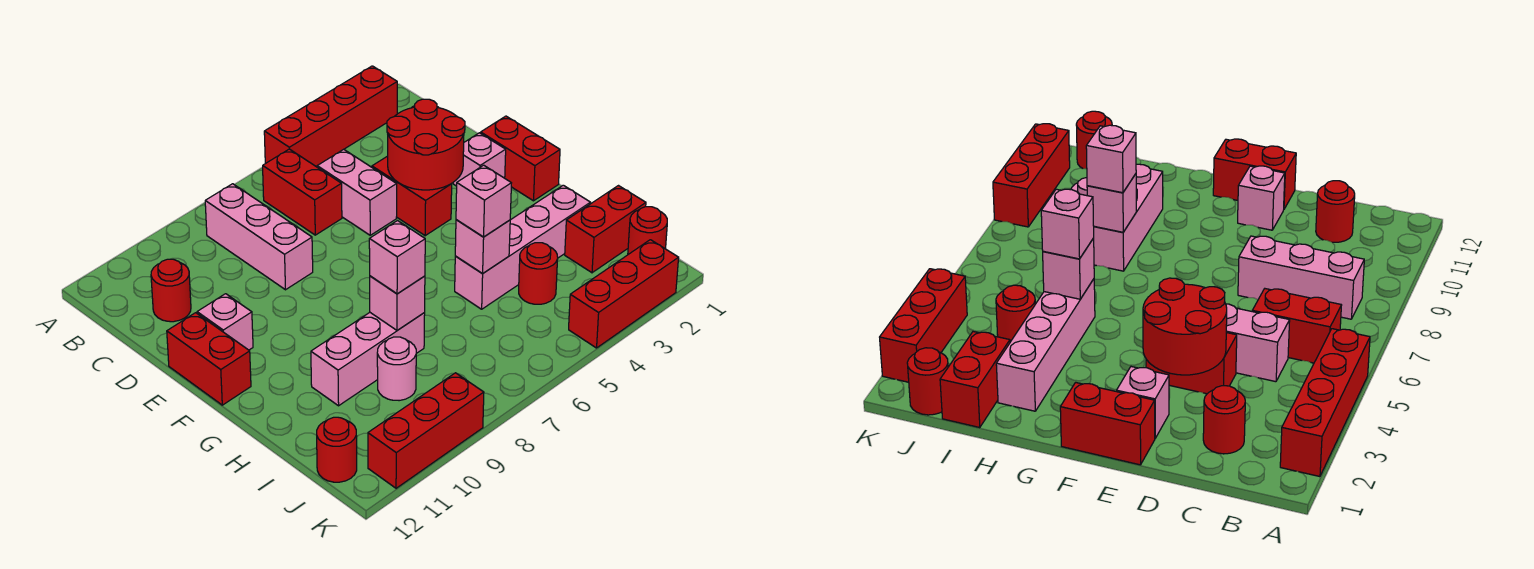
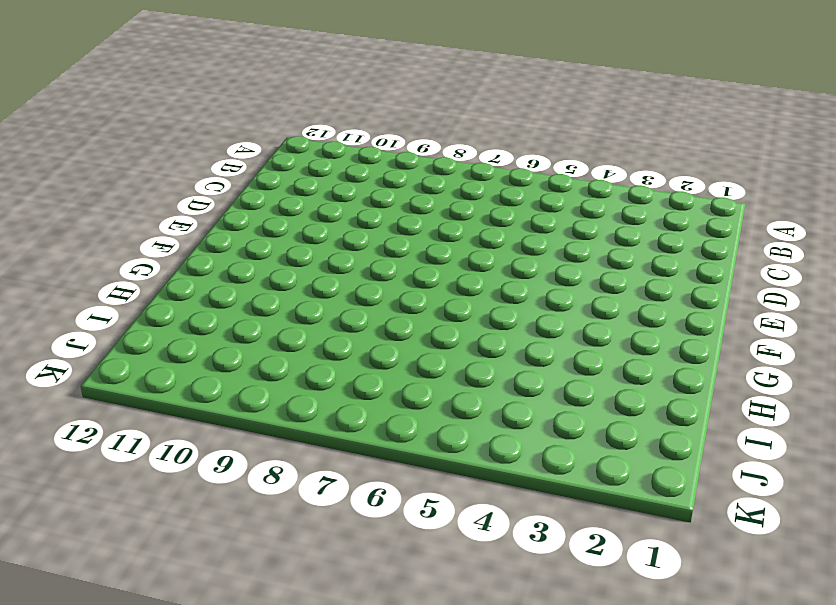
none -> red brick A2:A5 level 1
none -> red brick B6:C6 level 1
none -> pink brick B8:D8 level 1

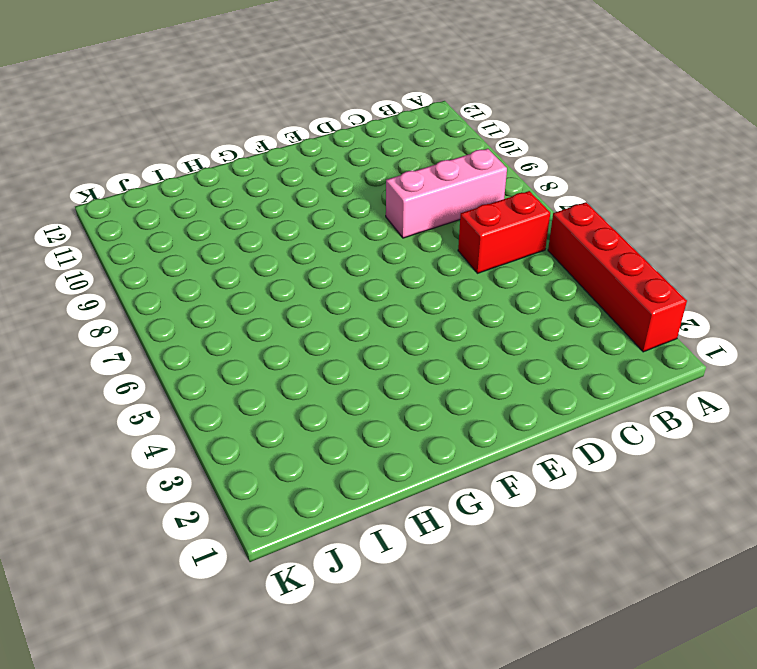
none -> red round brick C2 level 1
none -> pink brick C5:D5 level 1
none -> red round brick C11 level 1

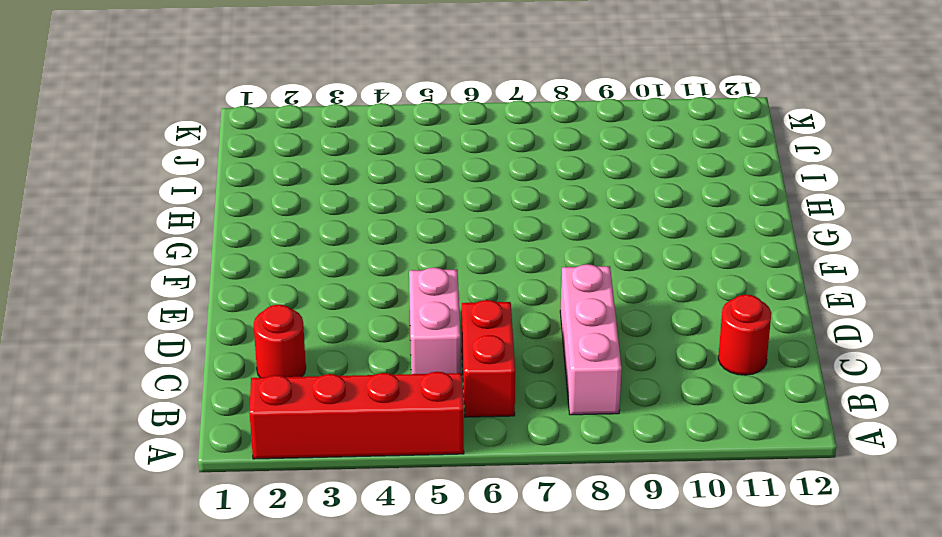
none -> red brick D4:E4 level 1
none -> red brick E1:F1 level 1
none -> pink brick E2 level 1

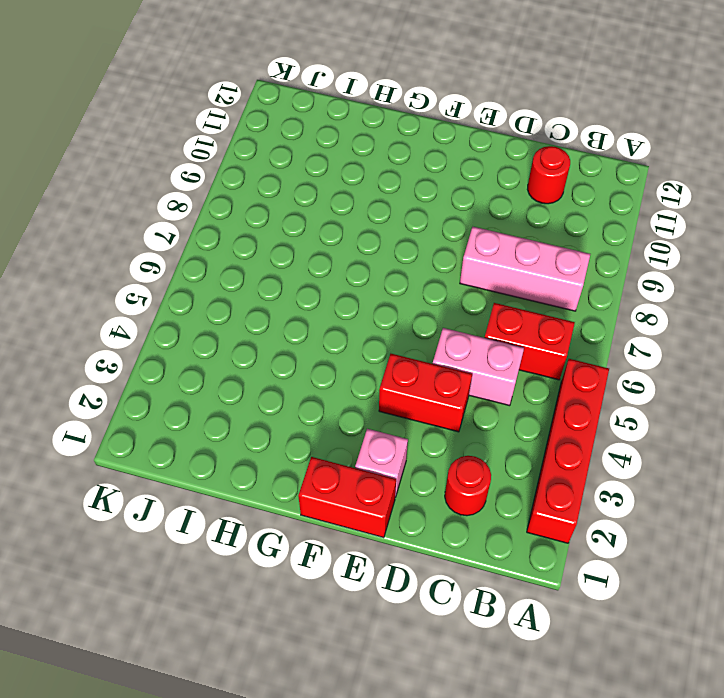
none -> pink brick E11 level 1
none -> red brick E12:F12 level 1
none -> pink brick H2:H5 level 1

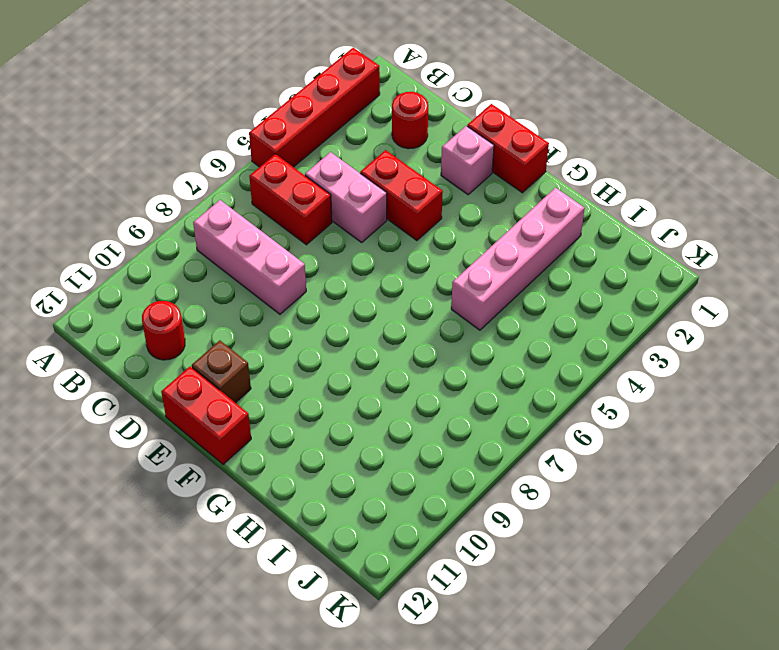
brown brick E11 level 1 -> pink brick E11 level 1
none -> pink brick H8:H10 level 1
none -> red brick I1:I2 level 1
none -> red round brick I4 level 1

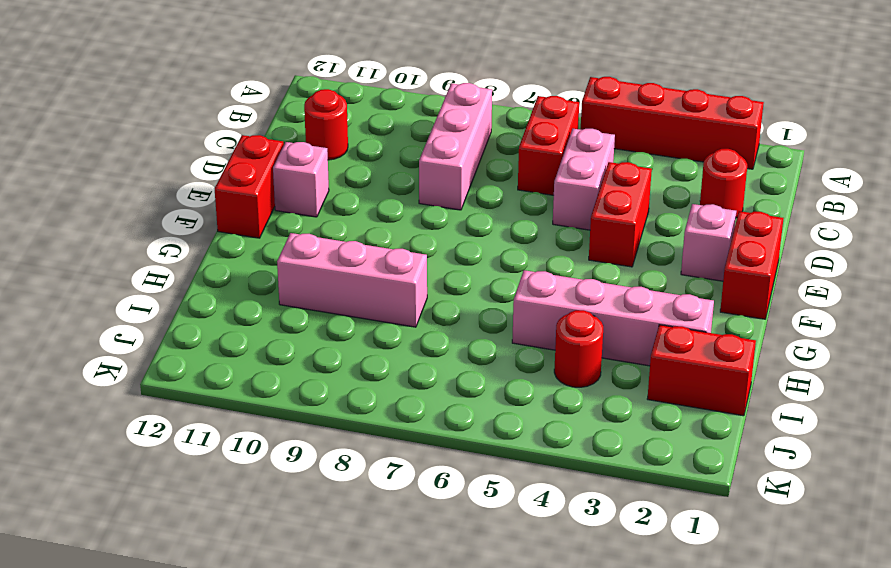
none -> pink round brick I9 level 1
none -> red round brick J1 level 1
none -> red round brick J12 level 1

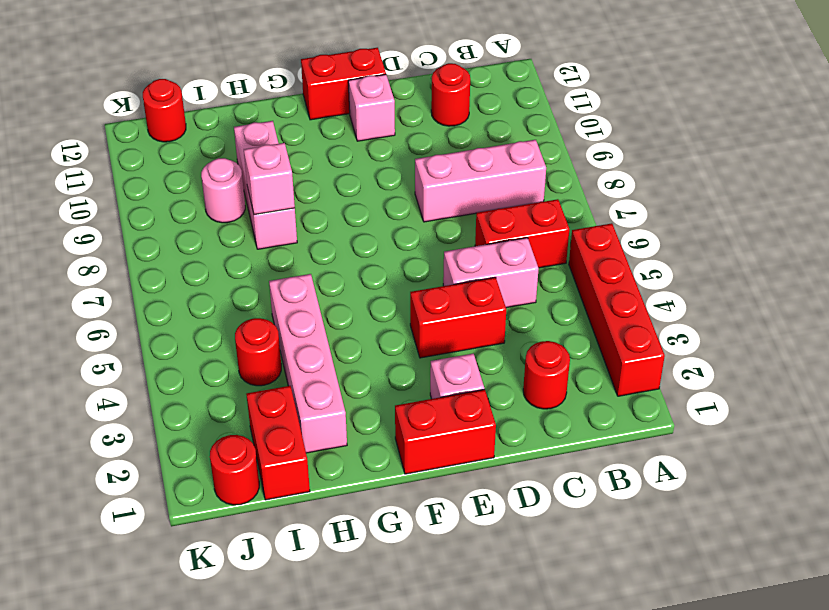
none -> red brick K2:K4 level 1
none -> red brick K9:K11 level 1
none -> red round brick D3:E4 level 2

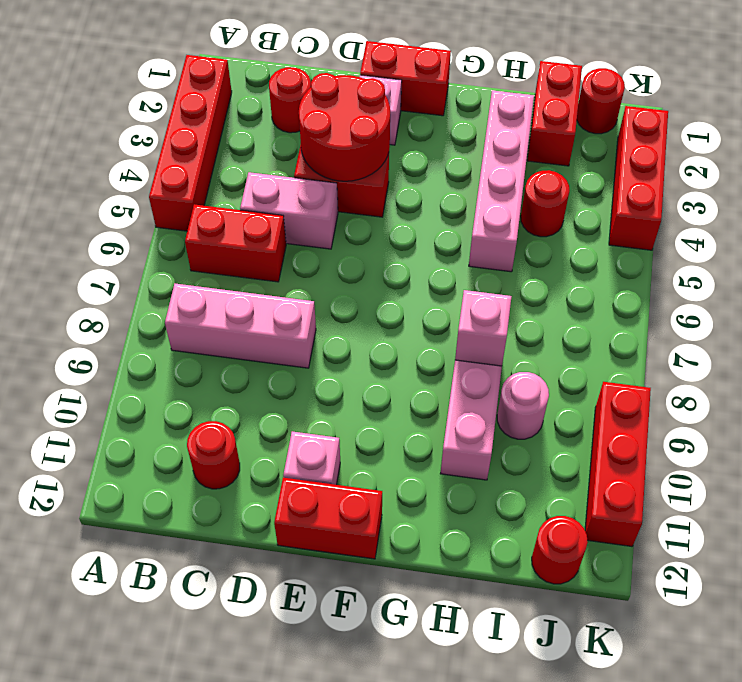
none -> pink brick H5 level 2
none -> pink brick H5 level 3
none -> pink brick H8 level 3

